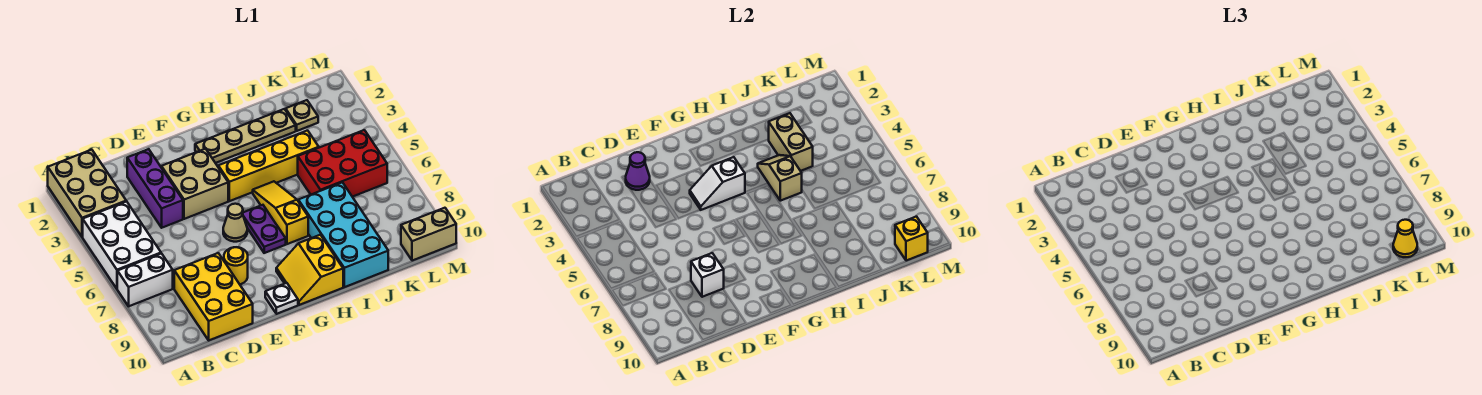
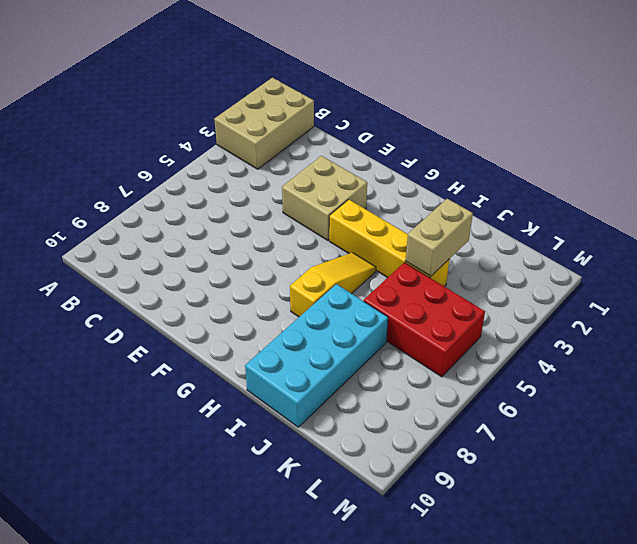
none -> white brick A4:B6 level 1
none -> white brick A7:B7 level 1
none -> yellow brick C8:D10 level 1

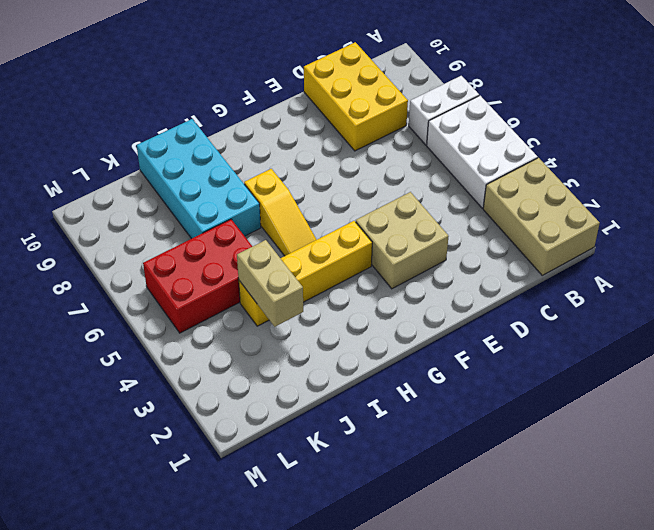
none -> purple brick D2:D4 level 1
none -> yellow round brick E8 level 1
none -> tan cone F6 level 1

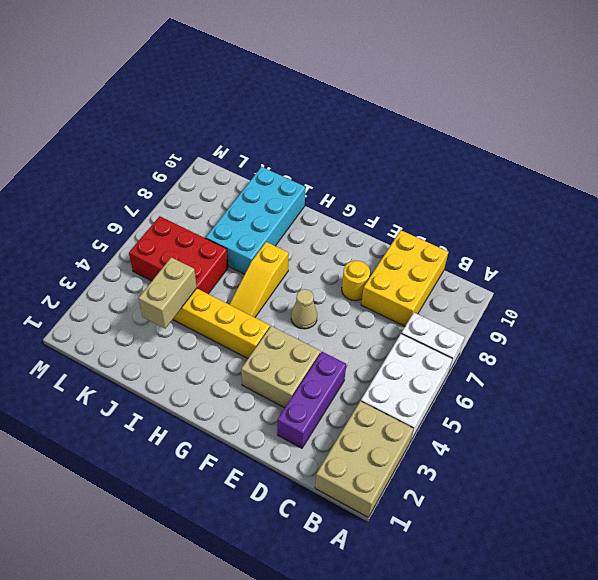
none -> white plate F10 level 1
none -> tan plate G2:J2 level 1
none -> purple plate G6:G7 level 1

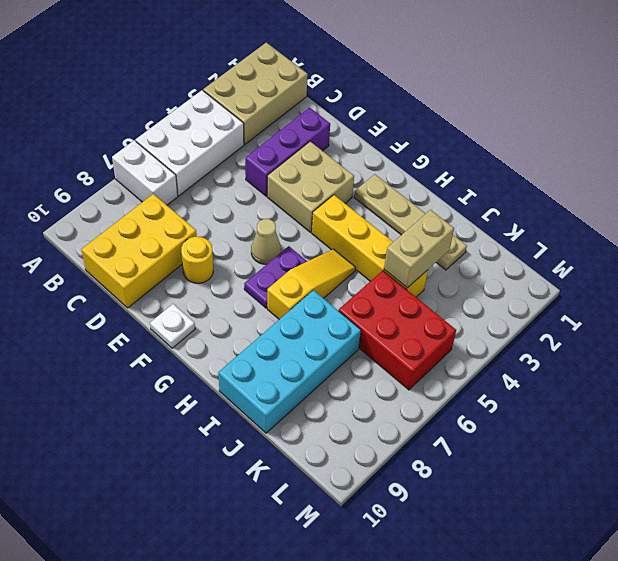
none -> yellow slope G9:H10 level 1 top H
none -> tan plate K2 level 1
none -> tan brick L10:M10 level 1

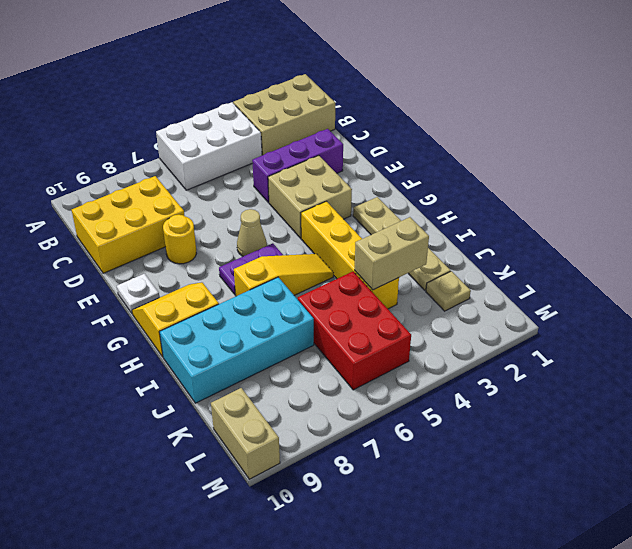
none -> white brick A7:B7 level 1
none -> purple cone D2 level 2
none -> white brick D8 level 2

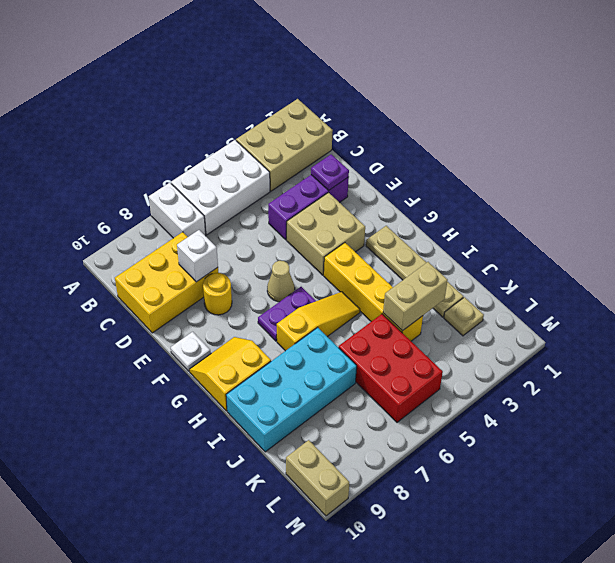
purple plate D2 level 2 -> purple cone D2 level 2
none -> white slope F4:G4 level 2 top G
none -> tan slope I4:I5 level 2 top 5
none -> yellow brick L10 level 2

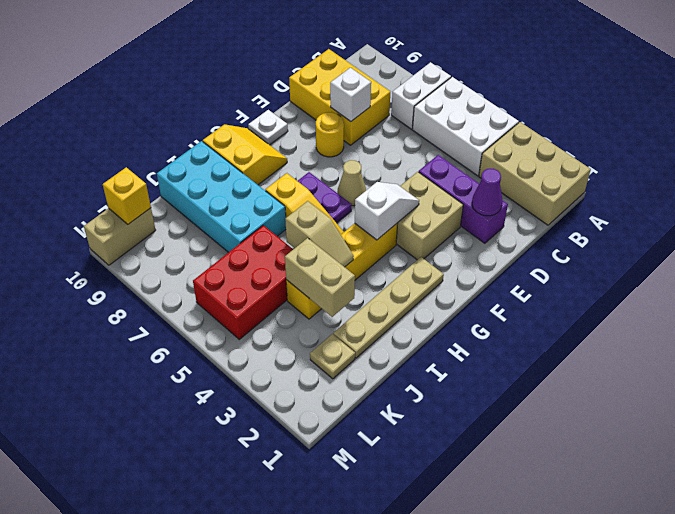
none -> yellow cone L10 level 3

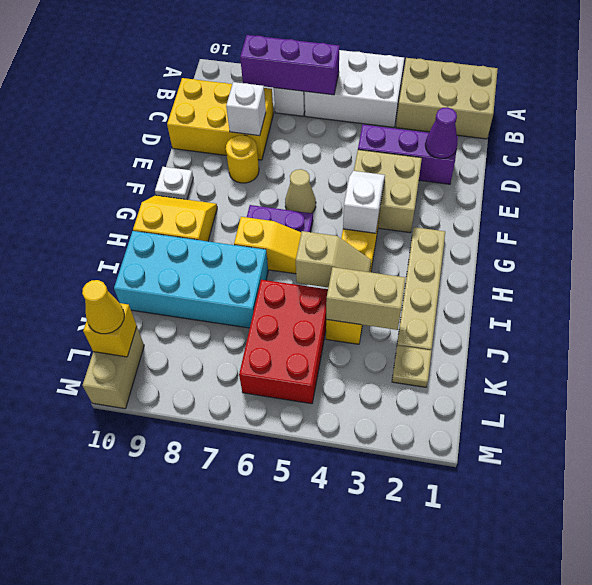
purple brick B6:B8 level 2 -> none

